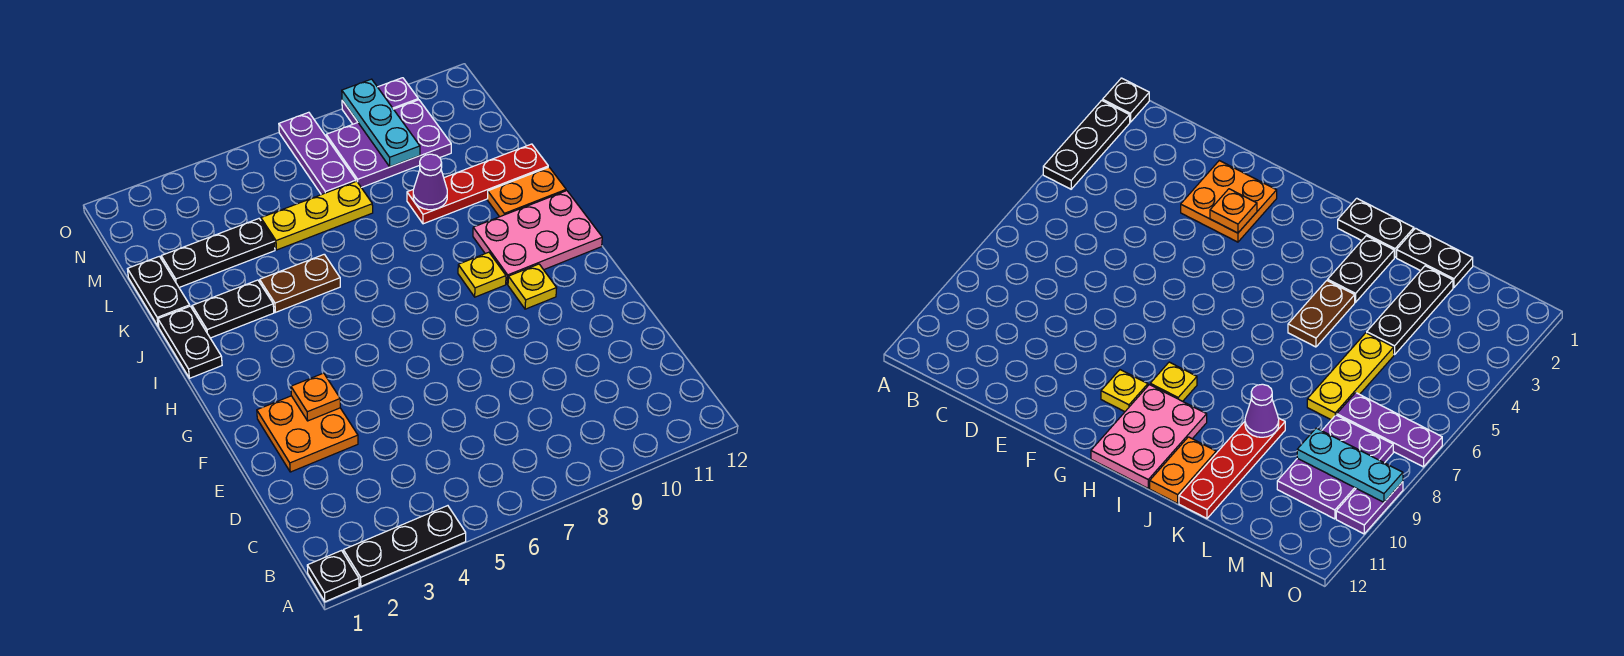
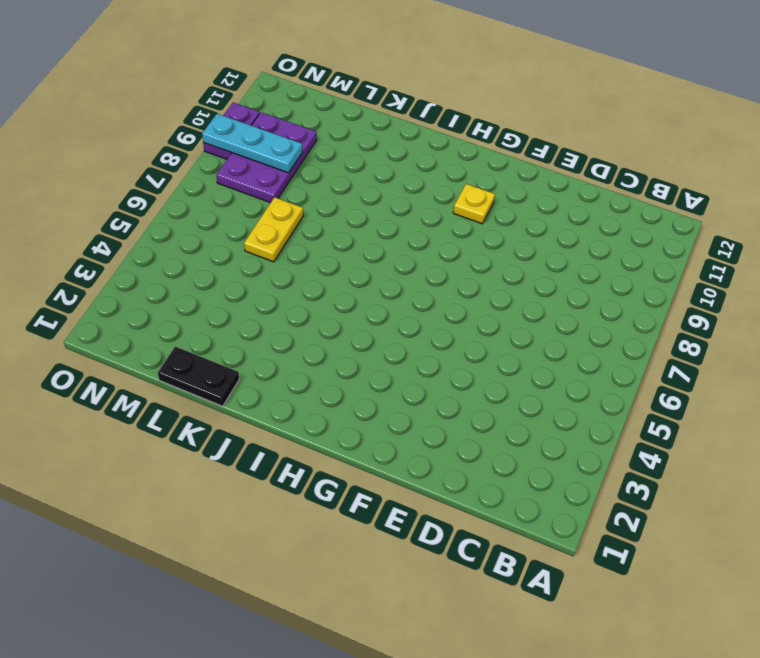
yellow plate L6:L7 level 1 -> yellow plate L5:L7 level 1
none -> black plate A1 level 1
none -> black plate A2:A4 level 1
none -> orange plate E2:F3 level 1

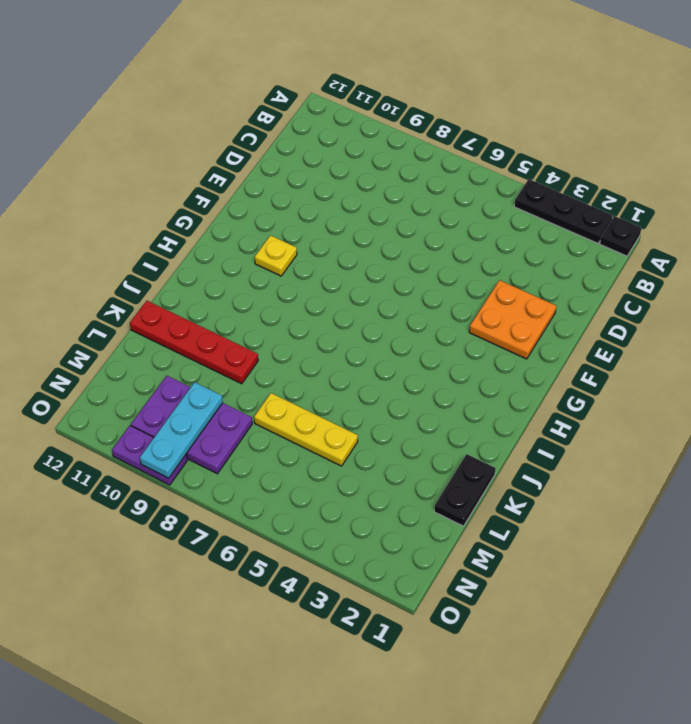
none -> yellow plate H9 level 1
none -> pink plate H10:I12 level 1
none -> black plate I1:J1 level 1

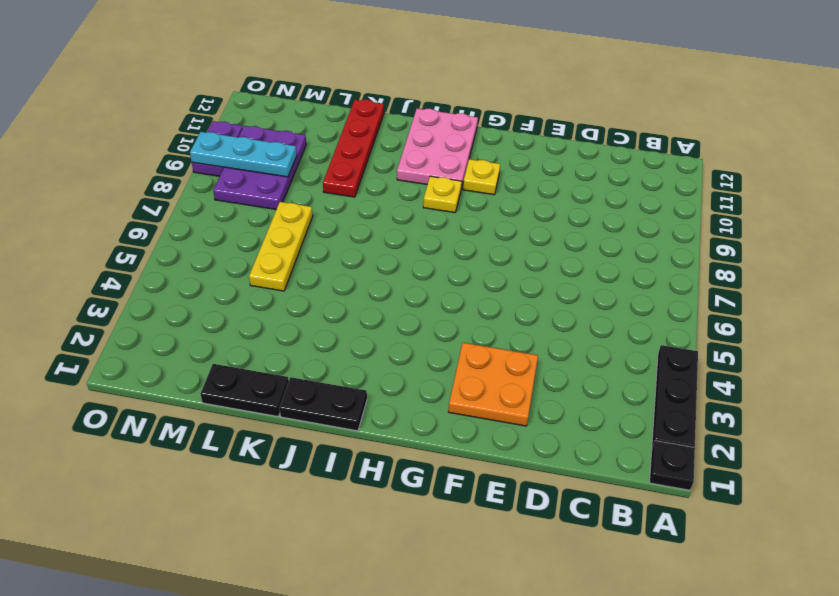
none -> black plate J2:J3 level 1
none -> brown plate J4:J5 level 1
none -> orange plate J11:J12 level 1

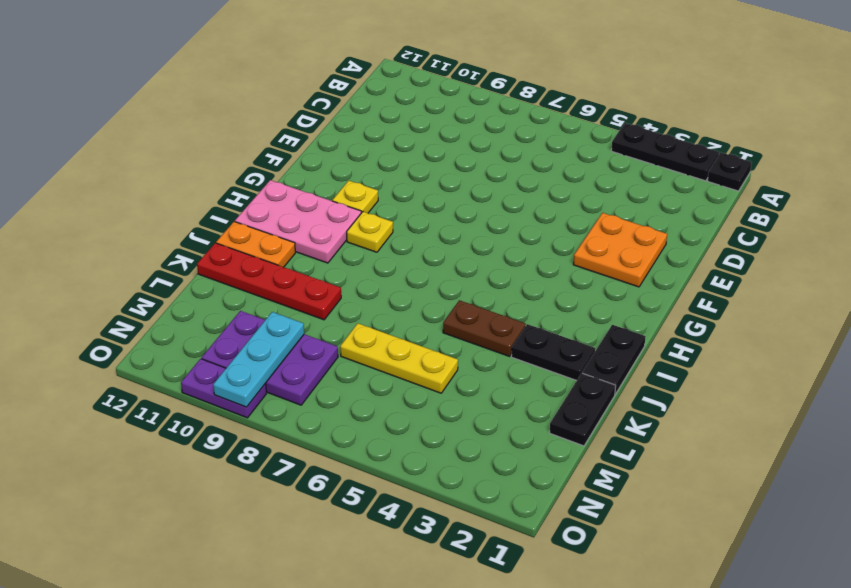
none -> black plate L2:L4 level 1
none -> purple plate M7:O7 level 1
none -> orange plate F3 level 2

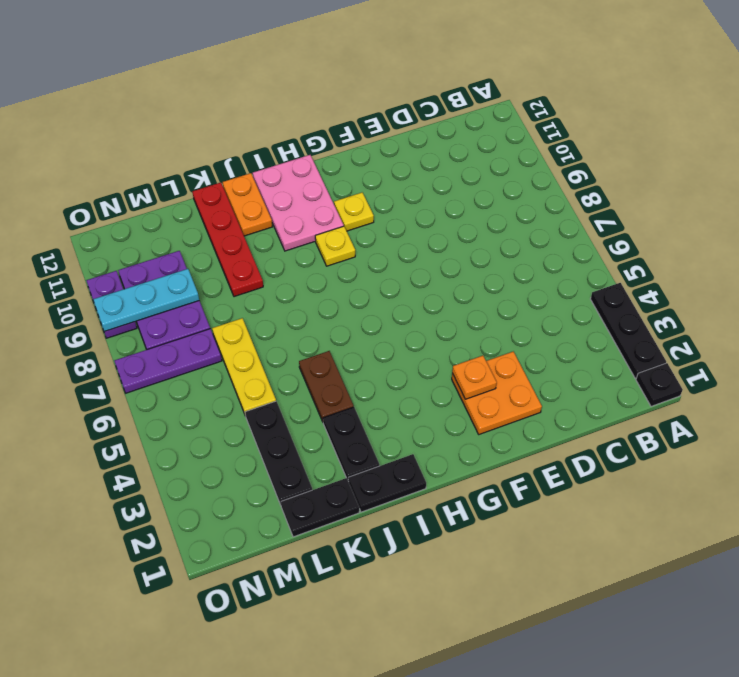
none -> purple cone K9 level 2

